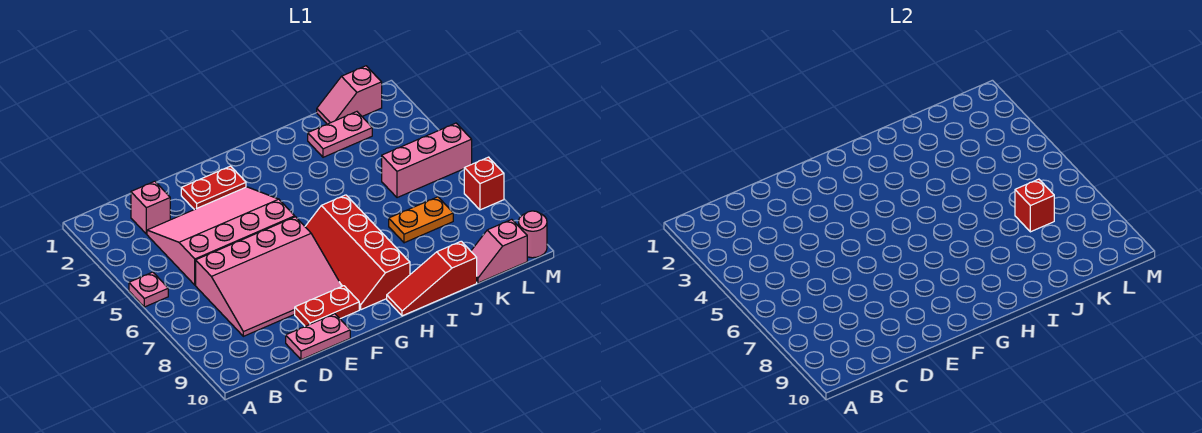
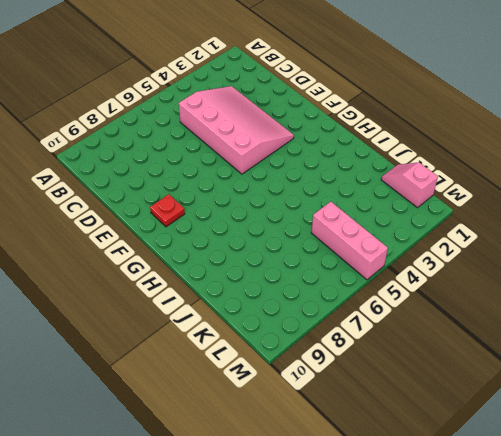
red plate F9 level 1 -> red plate E9:F9 level 1
none -> pink plate A5 level 1
none -> pink brick C2 level 1
none -> pink slope C6:F8 level 1 top 6

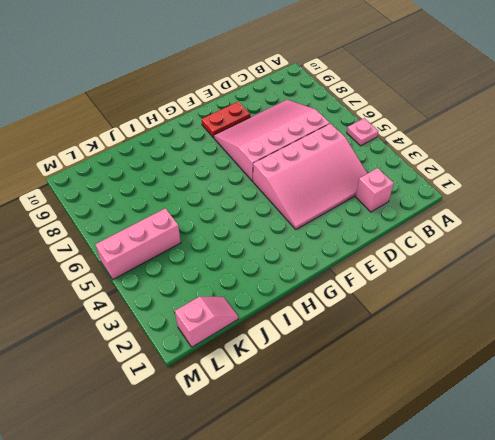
none -> pink plate D10:E10 level 1
none -> red plate E2:F2 level 1
none -> red slope G6:H9 level 1 top H

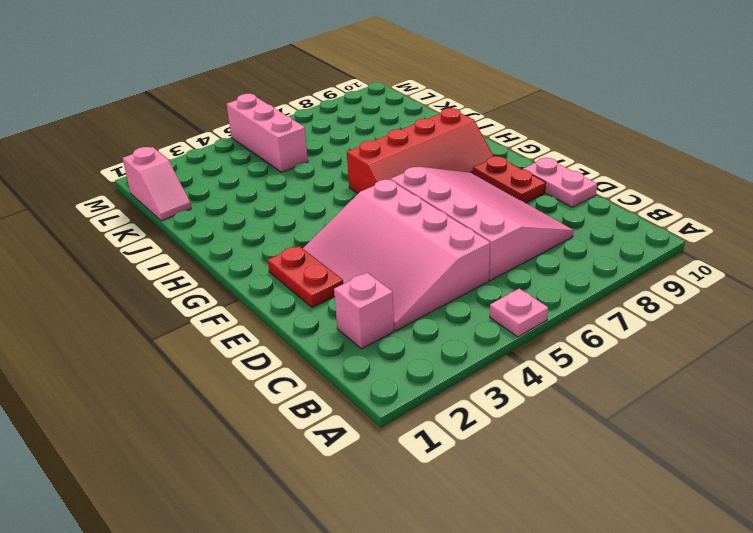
none -> red slope H10:J10 level 1 top J
none -> pink plate J2:K2 level 1
none -> orange plate J7:K7 level 1

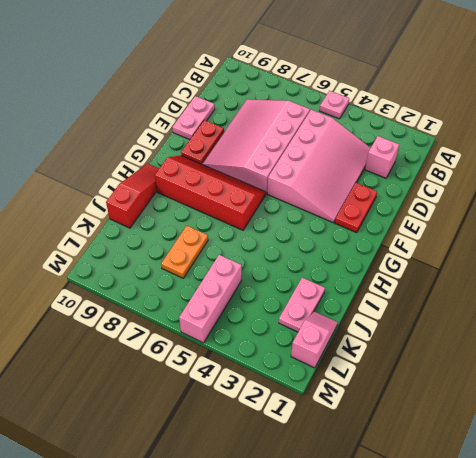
none -> pink slope K10:L10 level 1 top L
none -> red brick M7 level 1
none -> pink round brick M10 level 1

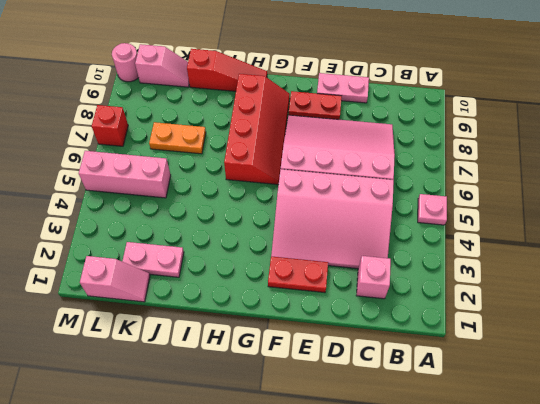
none -> red brick K7 level 2

